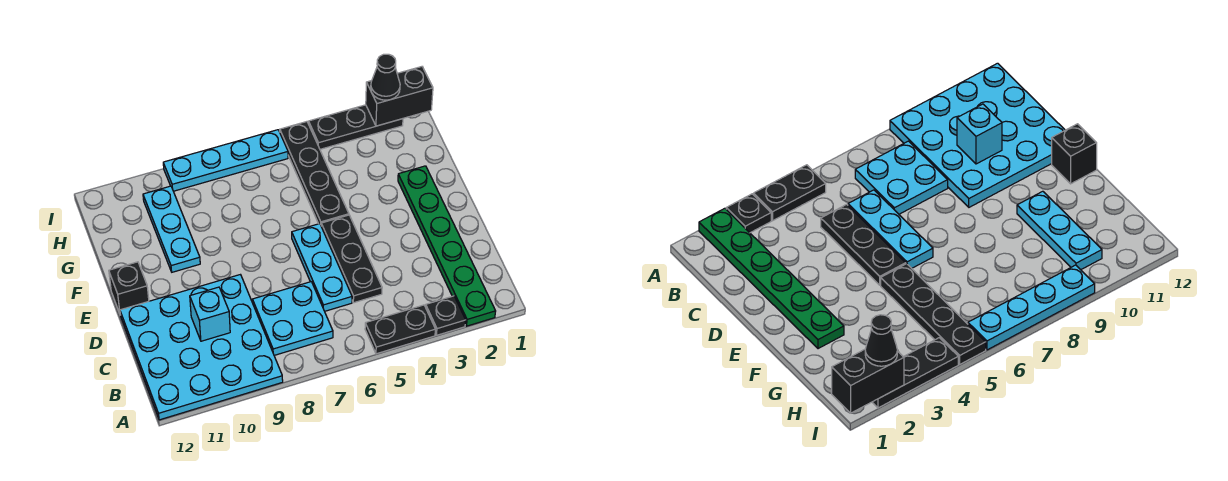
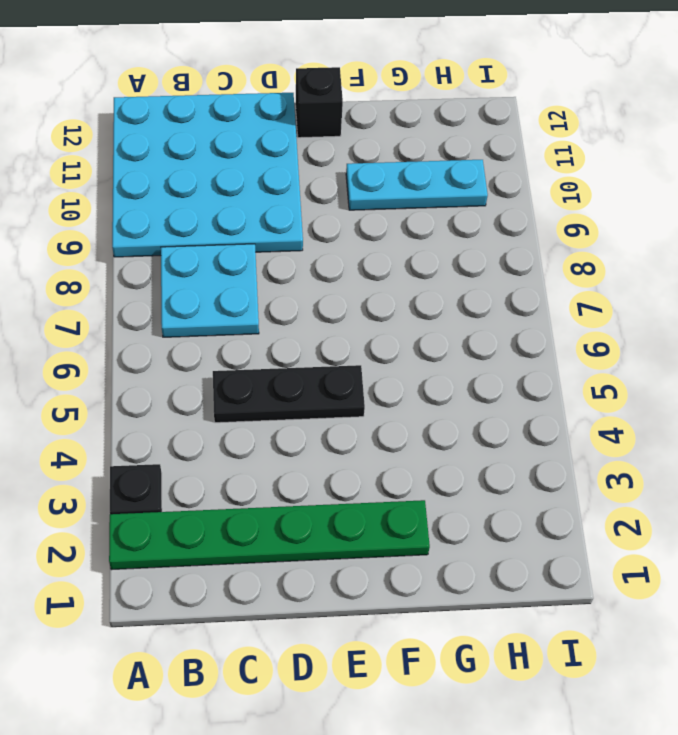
none -> black plate A4:A5 level 1
none -> cyan plate C6:E6 level 1
none -> black plate F5:I5 level 1

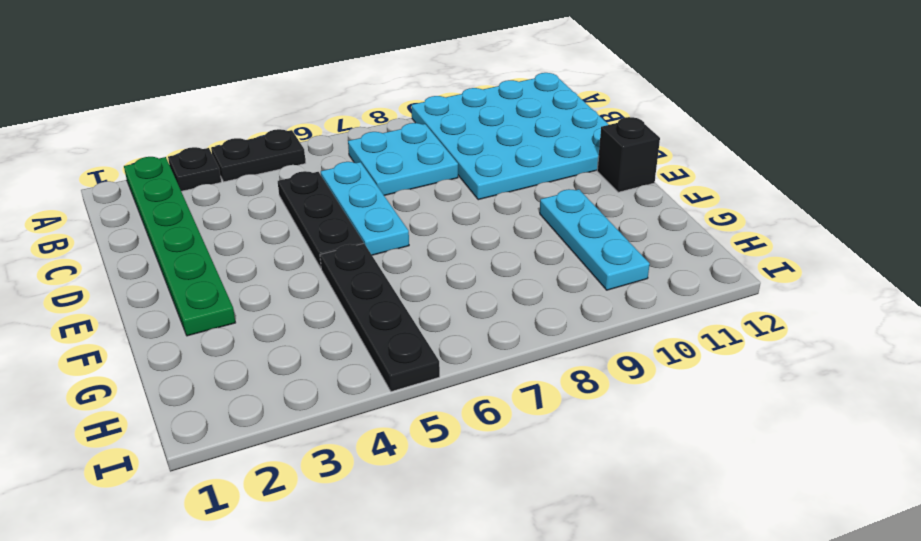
none -> black plate I2:I4 level 1
none -> cyan plate I6:I9 level 1
none -> cyan brick C10 level 2

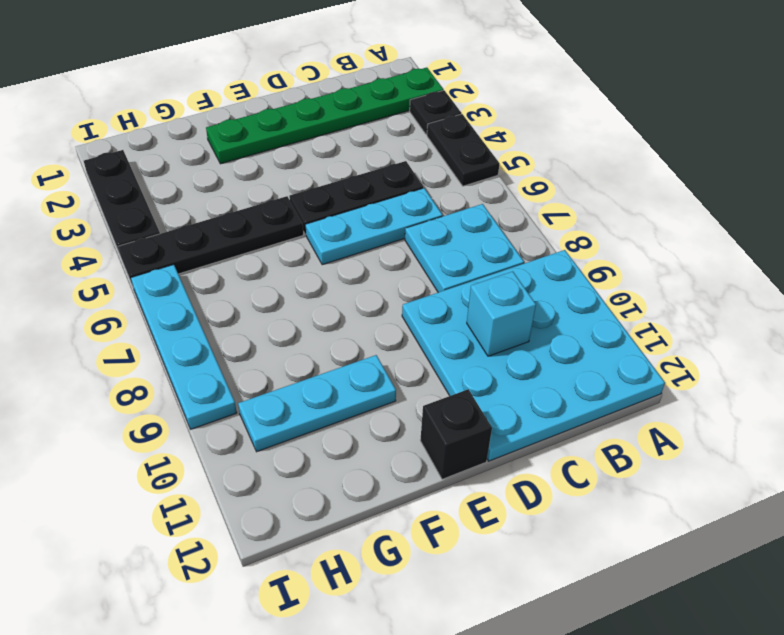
none -> black brick I1:I2 level 2
none -> black cone I2 level 3

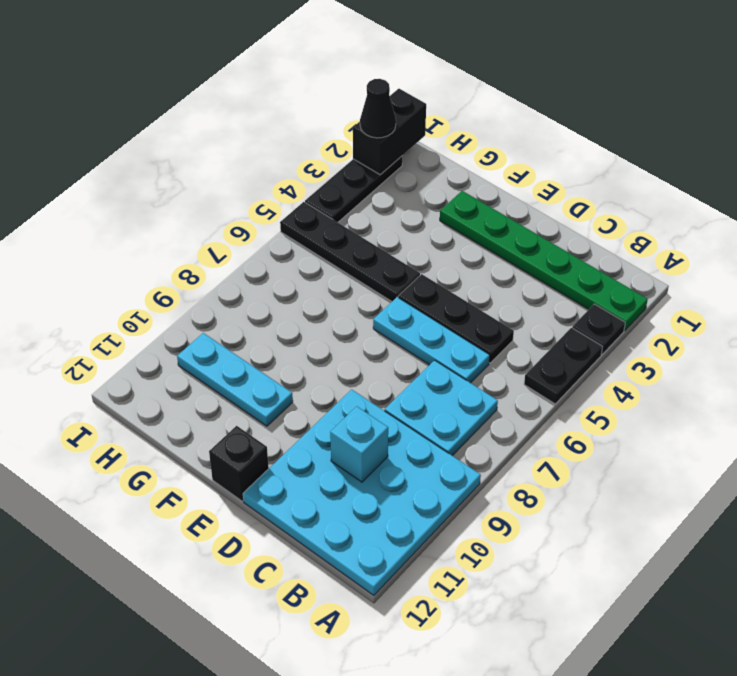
none -> cyan plate I6:I9 level 1

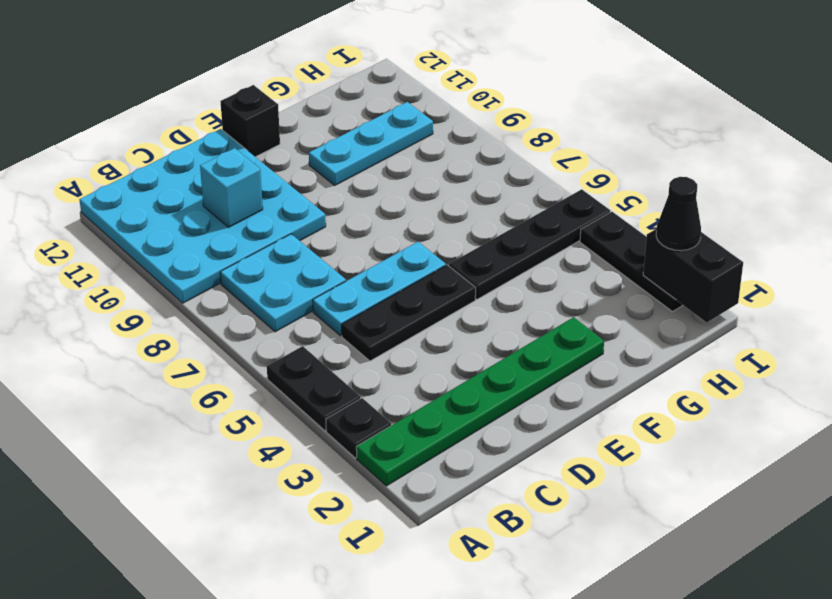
none -> cyan plate I6:I9 level 1

